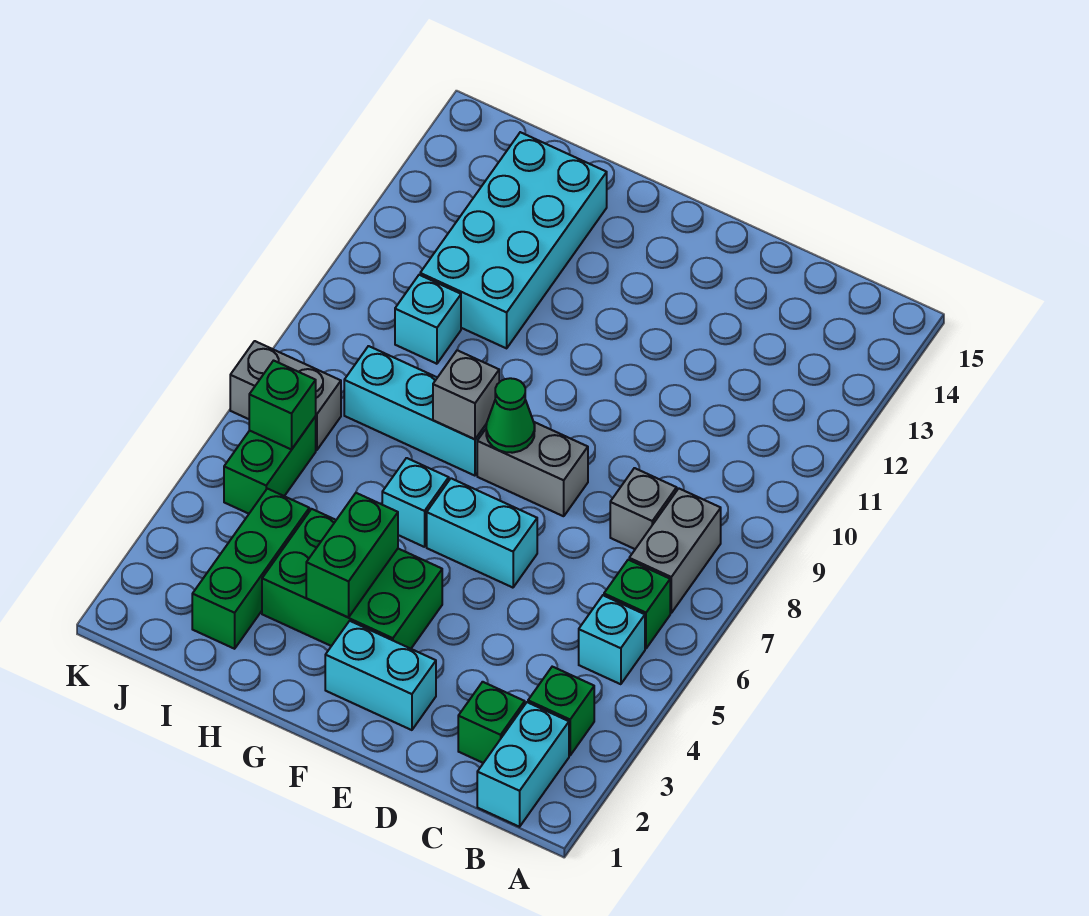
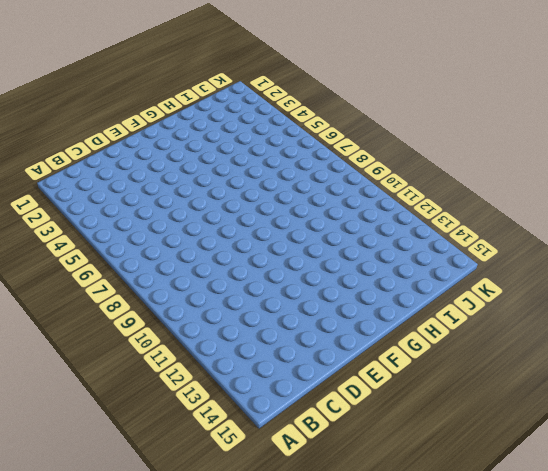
none -> cyan brick B1:B2 level 1
none -> green brick B3 level 1
none -> cyan brick B5 level 1

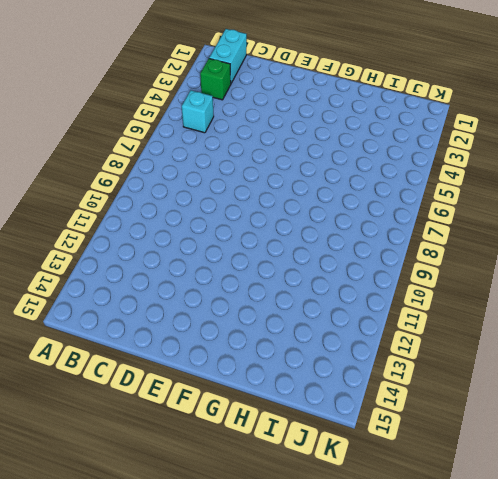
none -> green brick B6 level 1
none -> grey brick B7:B8 level 1
none -> green brick C2 level 1

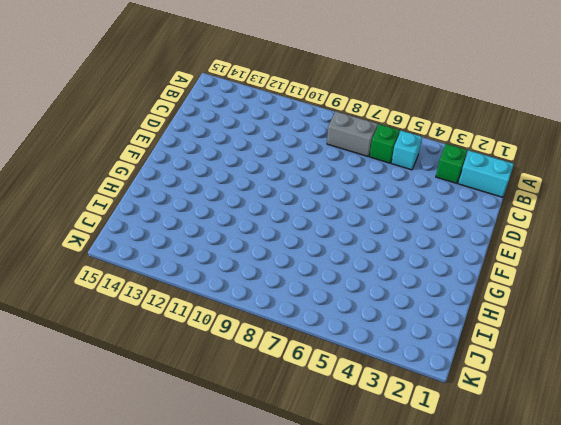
none -> green brick C2 level 1
none -> grey brick C8 level 1
none -> cyan brick E2:F2 level 1

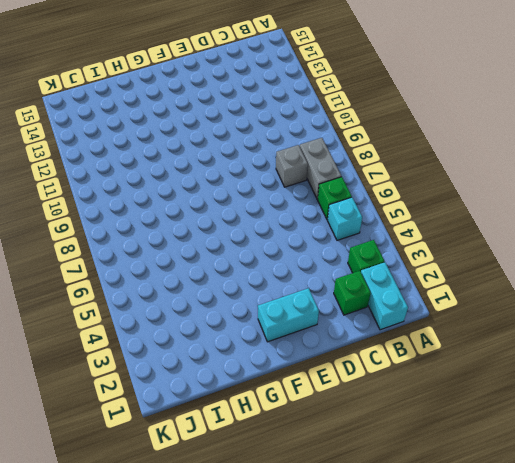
none -> cyan brick E6:F6 level 1
none -> grey brick E8:F8 level 1
none -> green brick F3:H4 level 1

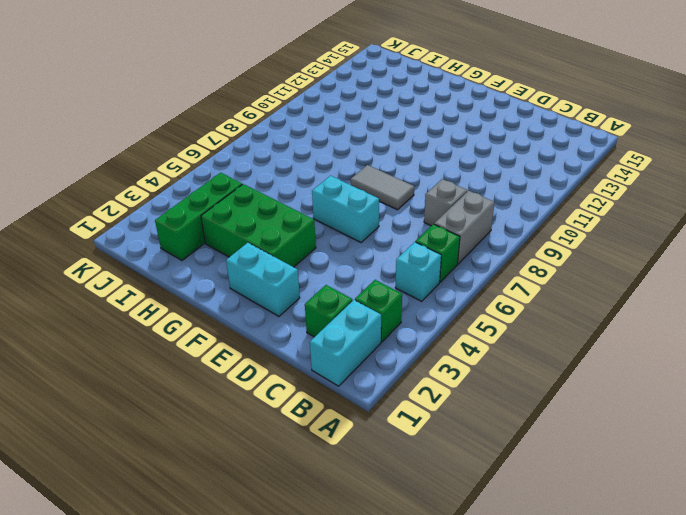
grey tile E8:F8 level 1 -> grey brick E8:F8 level 1
none -> cyan brick G6 level 1
none -> cyan brick G8:I8 level 1
none -> cyan brick H11:I14 level 1

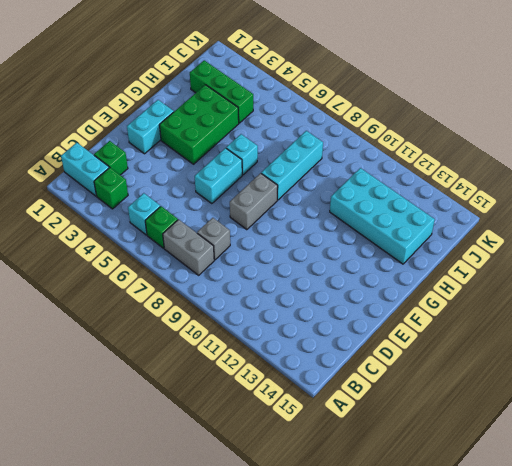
none -> cyan brick I10 level 1
none -> green brick J5:J6 level 1
none -> grey brick J7:K7 level 1

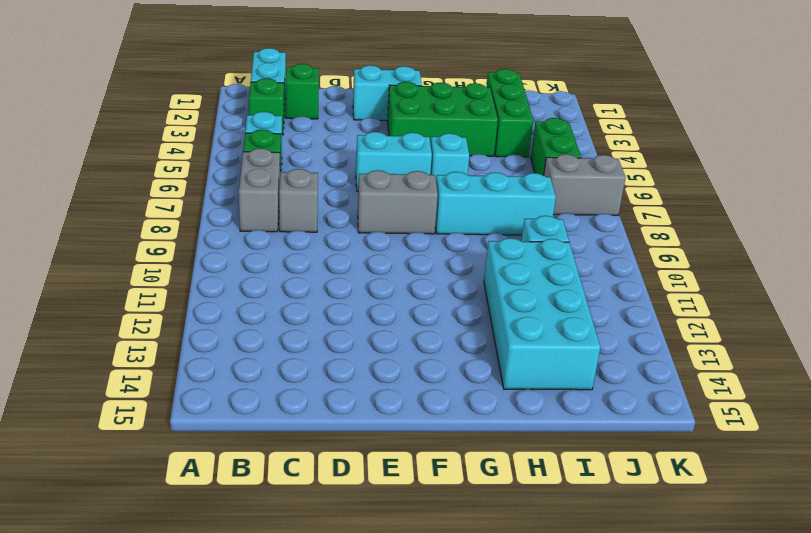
none -> green cone F8 level 2
none -> green brick G3:G4 level 2
none -> grey brick G8 level 2

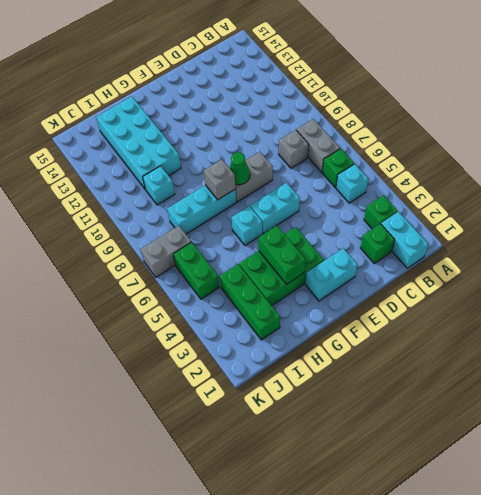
none -> green brick J6 level 2

